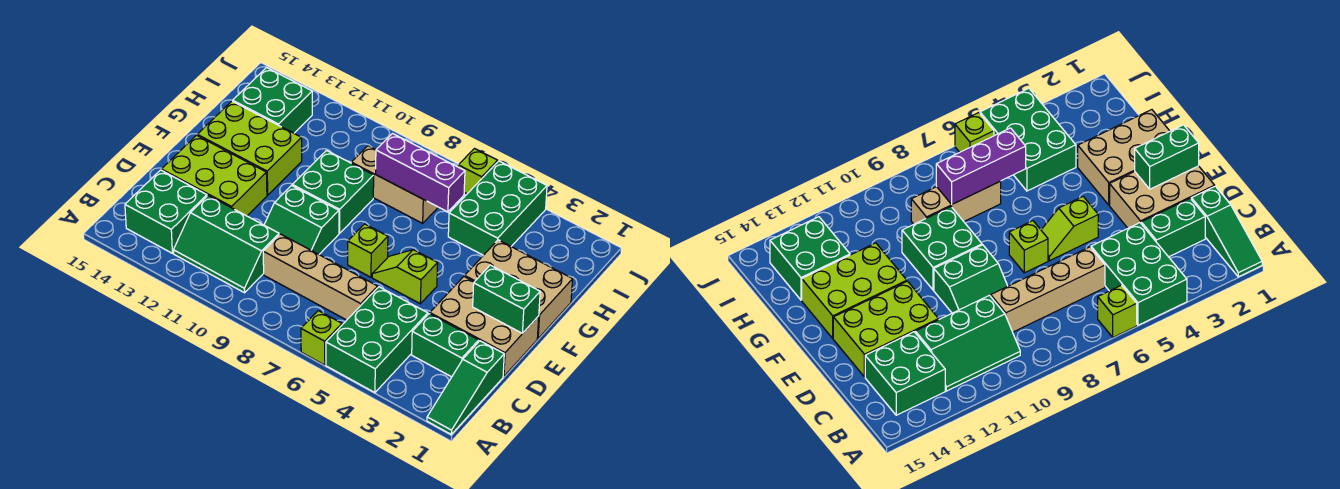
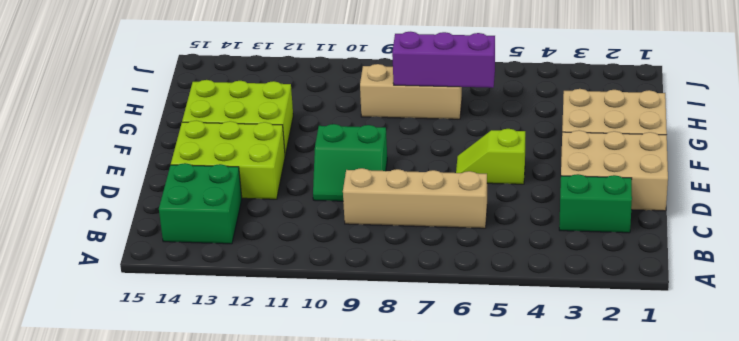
none -> green slope A1:C1 level 1 top C
none -> green brick A4:C5 level 1
none -> lime brick A6 level 1

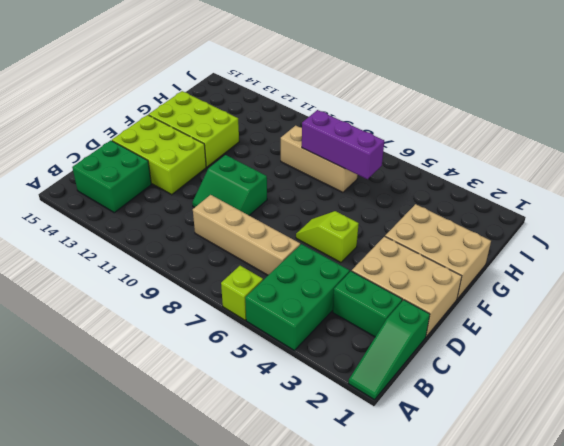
none -> green slope B10:C12 level 1 top C
none -> lime brick E7 level 1
none -> green brick F9:G10 level 1

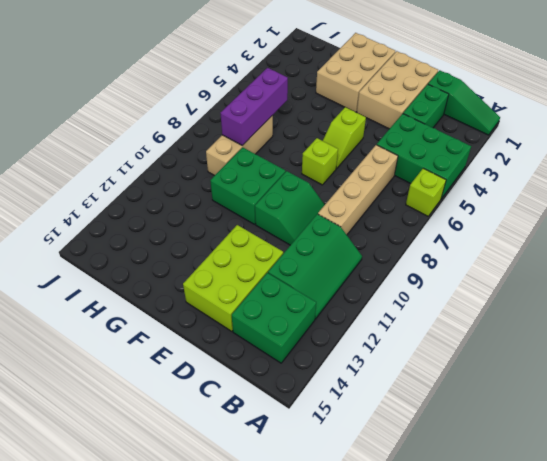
none -> lime brick F12:G14 level 1
none -> green brick H4:J5 level 1
none -> green brick H13:I14 level 1

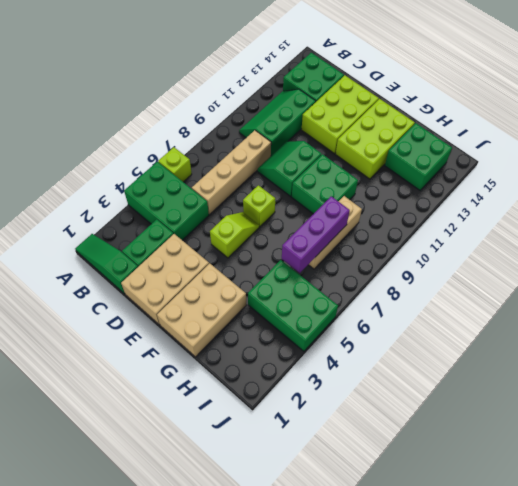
none -> lime brick J6 level 1
none -> green brick E1:E2 level 2

